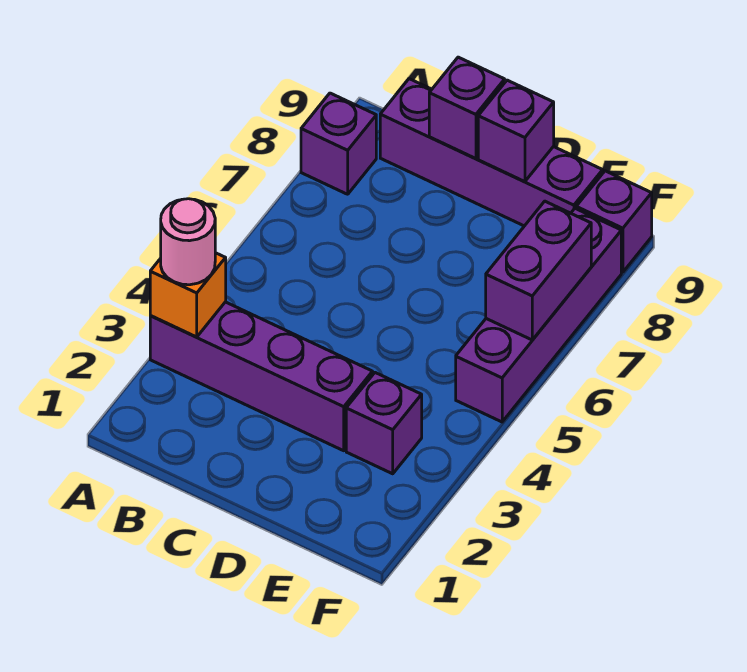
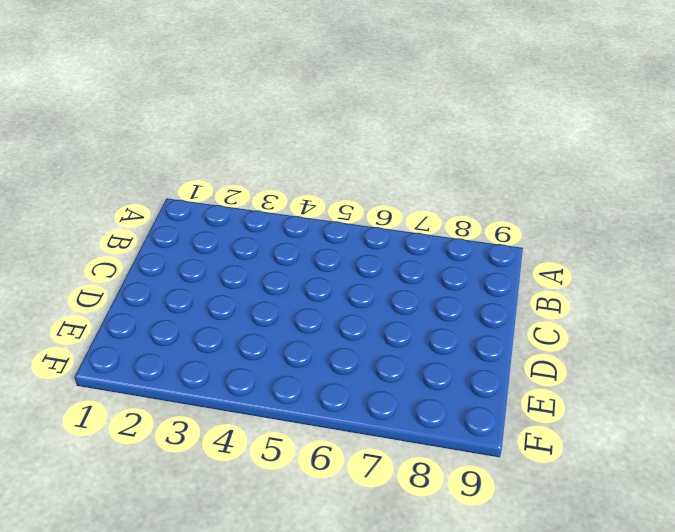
none -> purple brick A3:D3 level 1
none -> purple brick A8 level 1

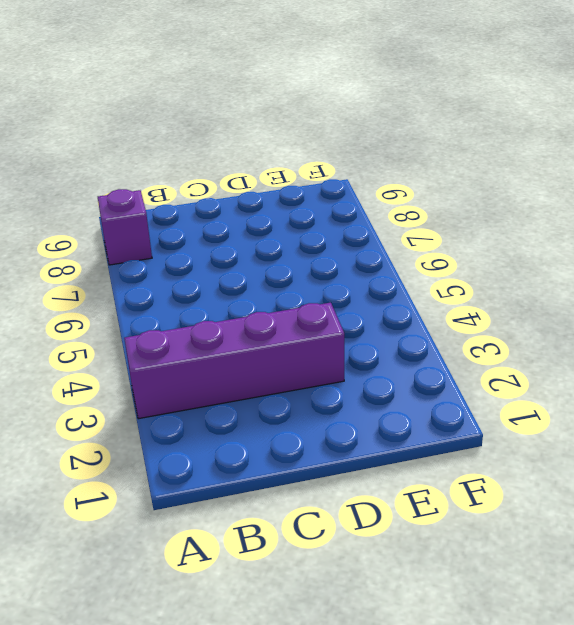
none -> purple brick B9:E9 level 1
none -> purple brick E3 level 1

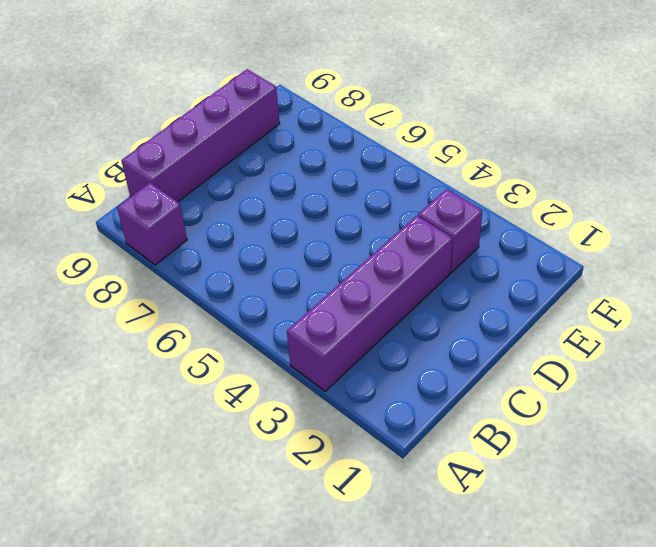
none -> purple brick F5:F8 level 1
none -> purple brick F9 level 1

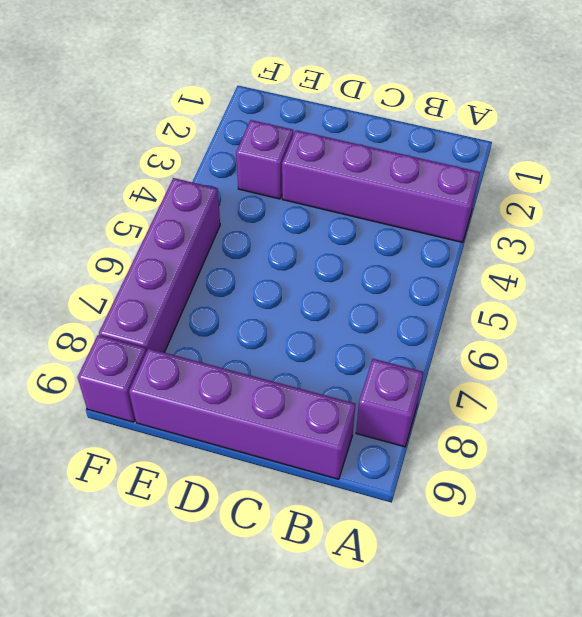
none -> orange brick A3 level 2
none -> purple brick C9 level 2

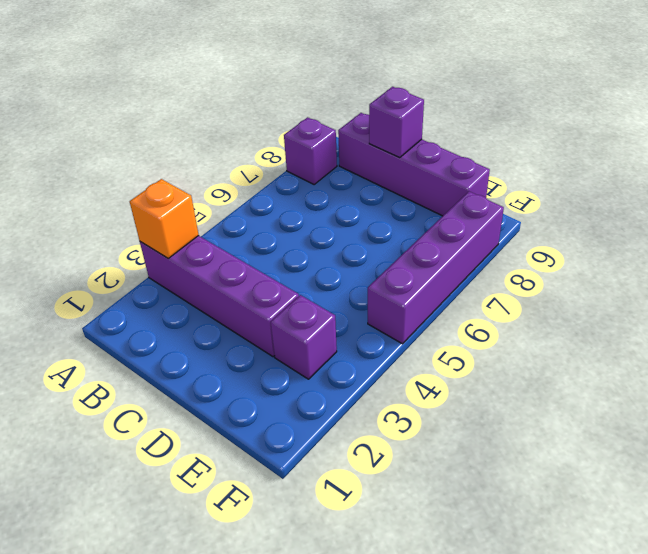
none -> purple brick F9 level 1
none -> purple brick D9 level 2

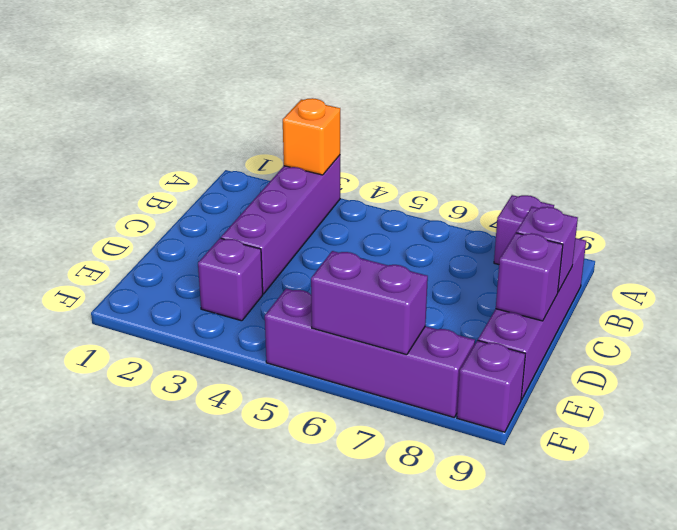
none -> pink round brick A3 level 3

